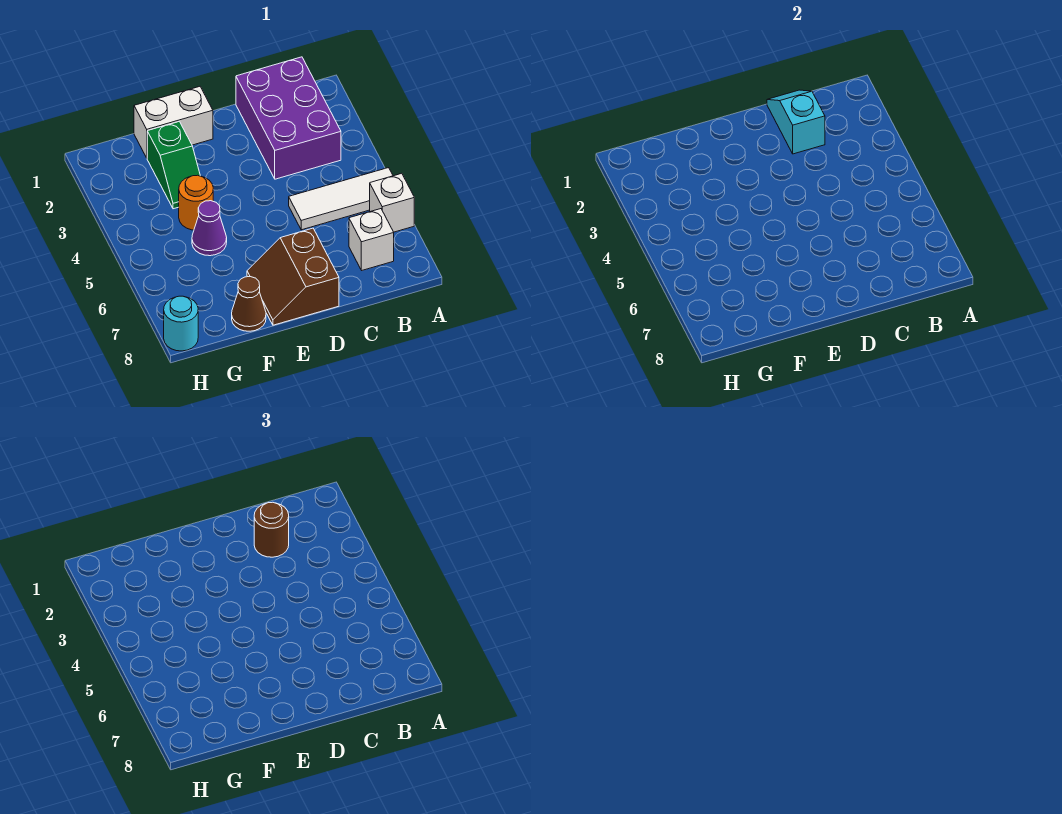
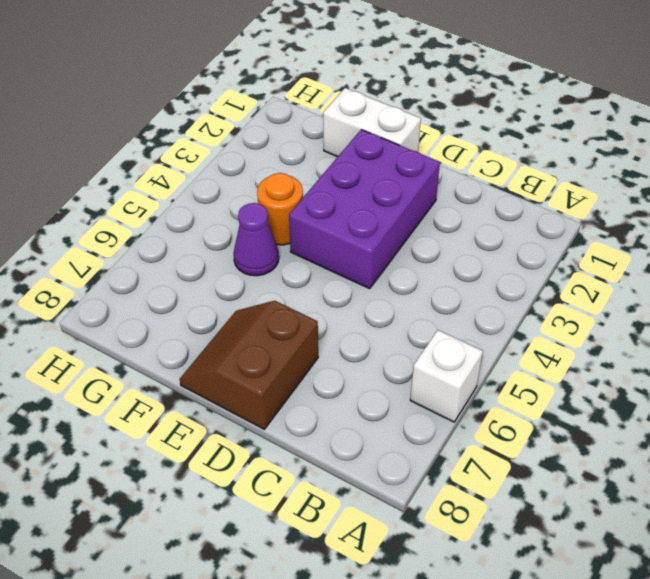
purple brick D2:E4 level 1 -> purple brick B1:C3 level 1
none -> white tile A5:C5 level 1
none -> white brick B7 level 1
none -> green slope F2:F3 level 1 top 2

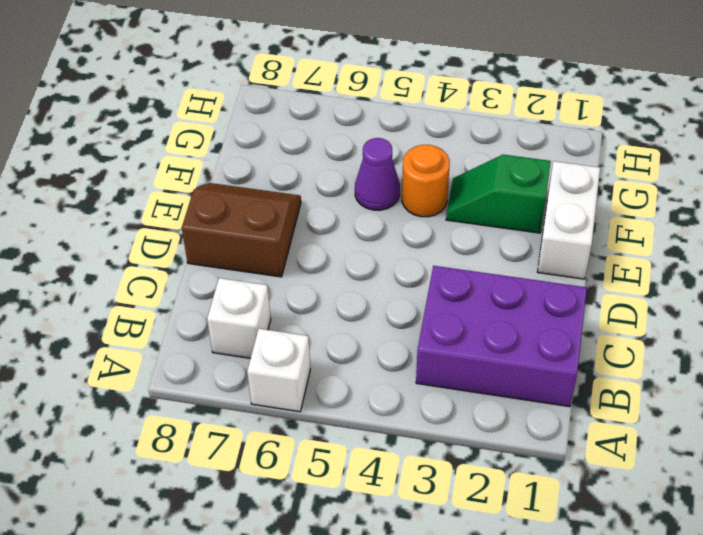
none -> white tile A5:C5 level 1
none -> brown cone F8 level 1
none -> cyan round brick H8 level 1

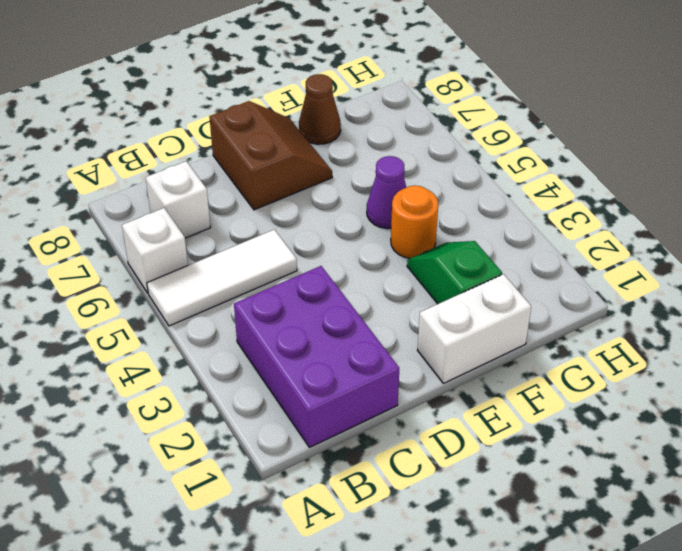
none -> cyan round brick H8 level 1
none -> cyan slope C1:C2 level 2 top 2
none -> brown round brick C2 level 3

